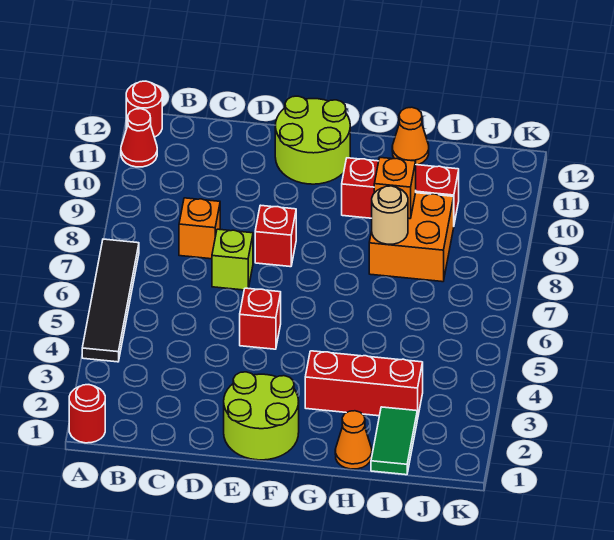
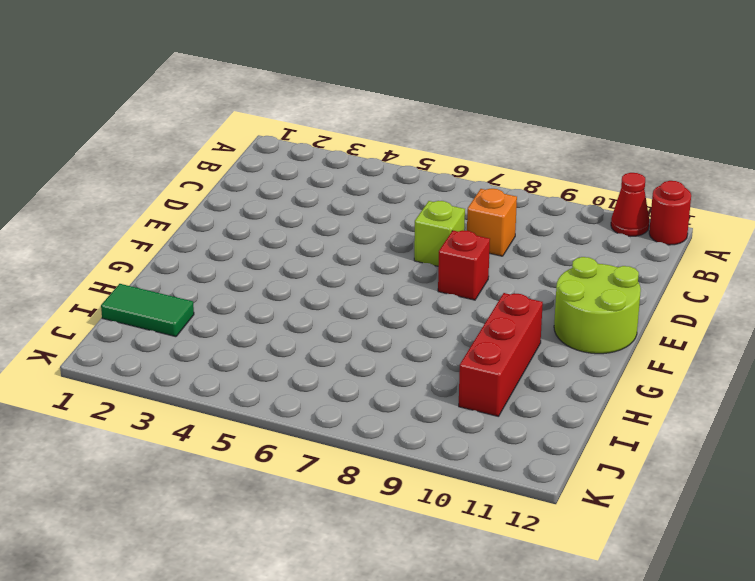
none -> red round brick A1 level 1
none -> black tile A4:A7 level 1
none -> lime round brick E1:F2 level 1

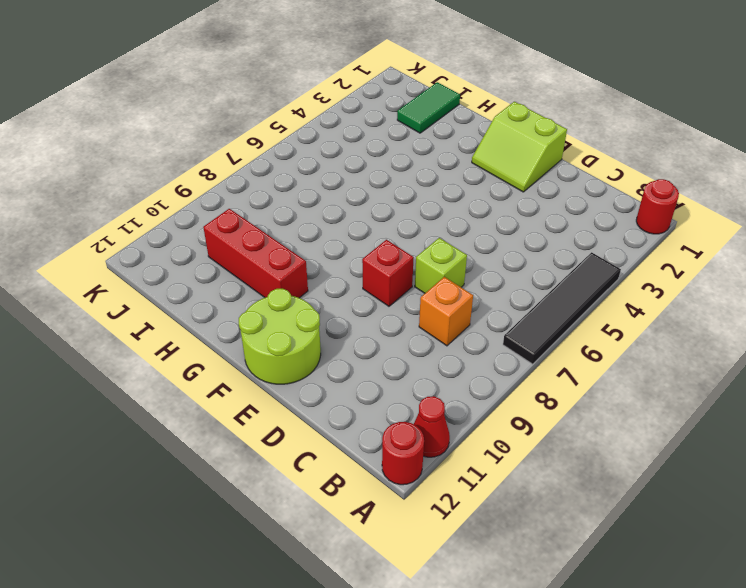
lime slope E1:F2 level 1 top 1 -> lime round brick E1:F2 level 1
none -> red brick E5 level 1
none -> red brick G3:I3 level 1
none -> orange cone H1 level 1

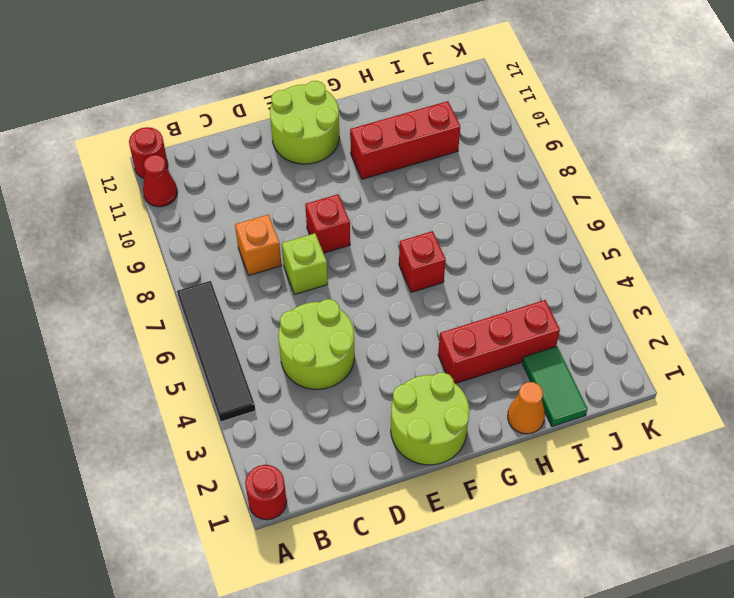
lime round brick C4:D5 level 1 -> none
red brick G6 level 1 -> red brick E5 level 1
none -> orange brick H8:I9 level 1
none -> orange cone H12 level 1
none -> tan round brick H8 level 2

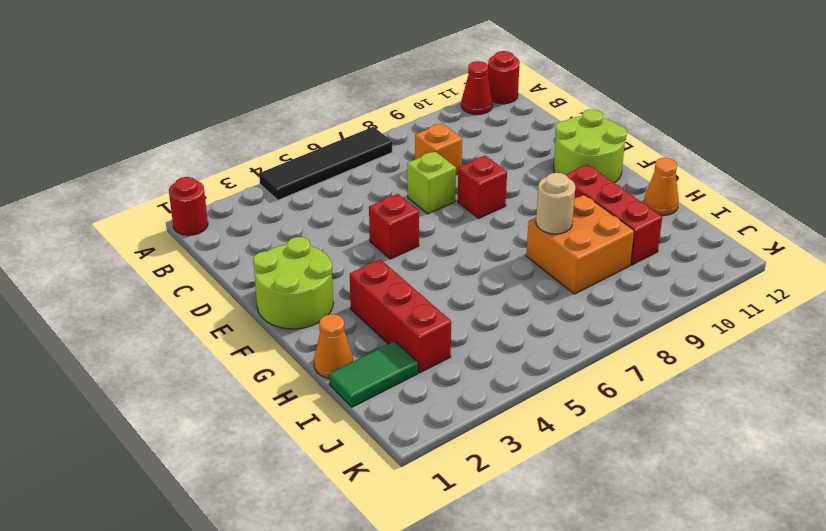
none -> orange brick H9 level 2

